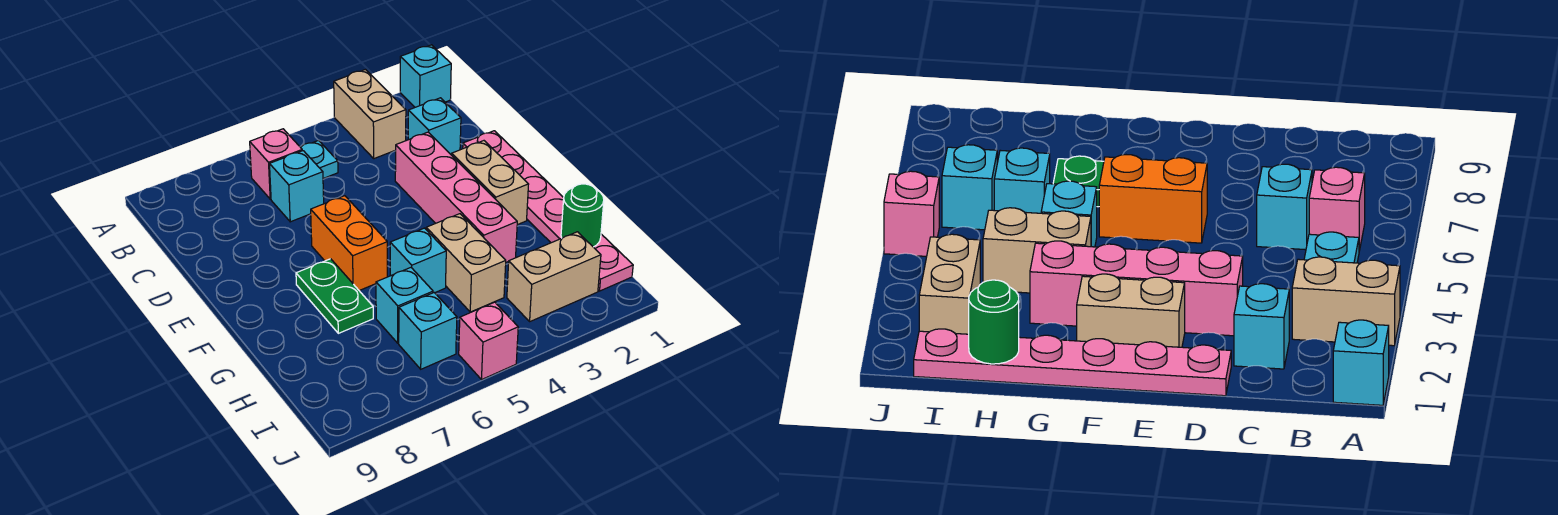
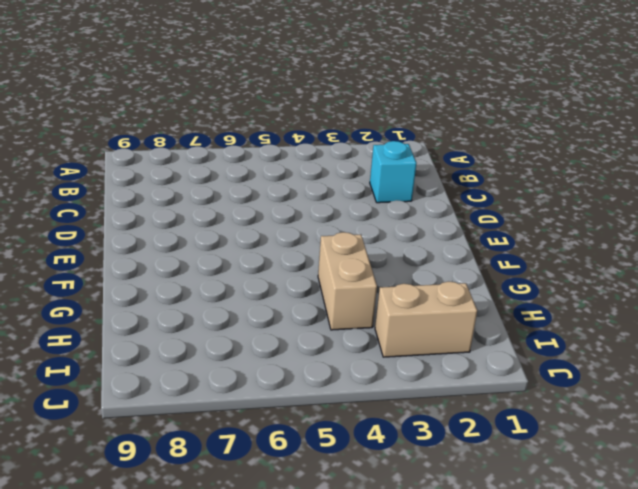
none -> cyan brick A1 level 1
none -> tan brick A3:B3 level 1
none -> cyan plate B5 level 1

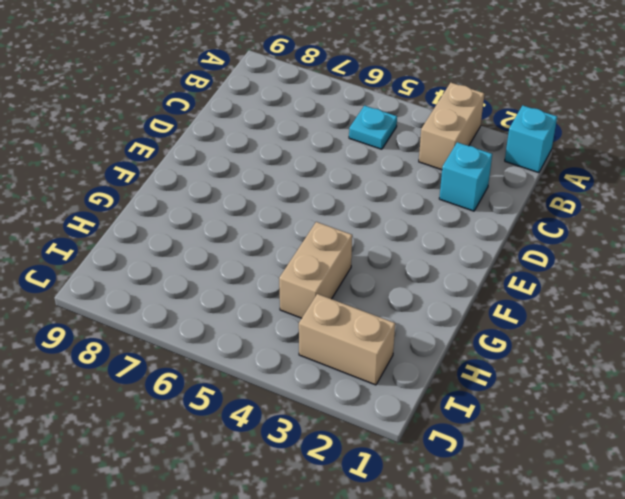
none -> pink brick B6 level 1
none -> cyan brick C6 level 1
none -> pink plate D1:I1 level 1

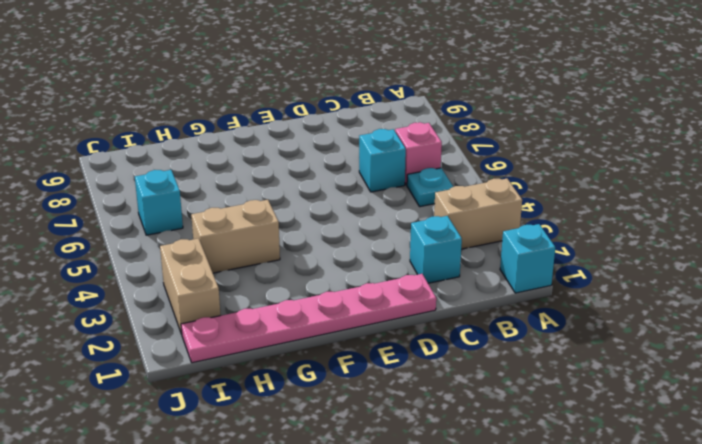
none -> pink brick D3:G3 level 1
none -> tan brick E2:F2 level 1
none -> orange brick E6:F6 level 1

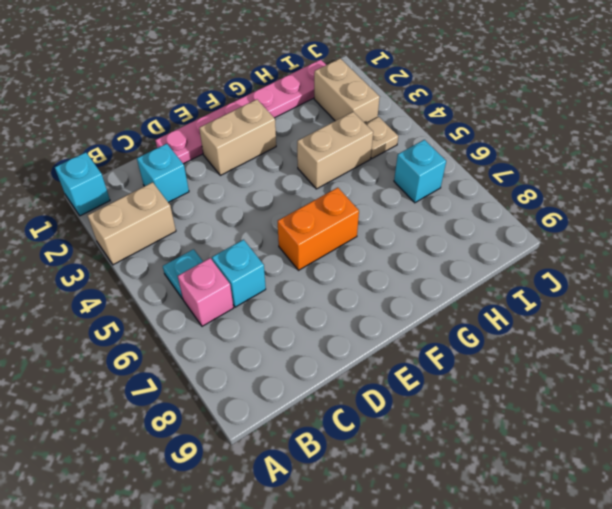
tan plate I4 level 1 -> none
none -> pink brick D3:G3 level 1
none -> green plate F7:G7 level 1
none -> cyan brick G5 level 1

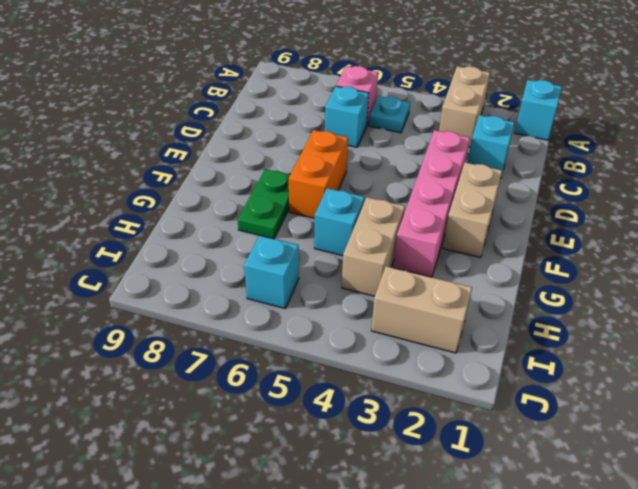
none -> pink plate D1:I1 level 1
none -> cyan brick H6 level 1
none -> pink brick J5 level 1

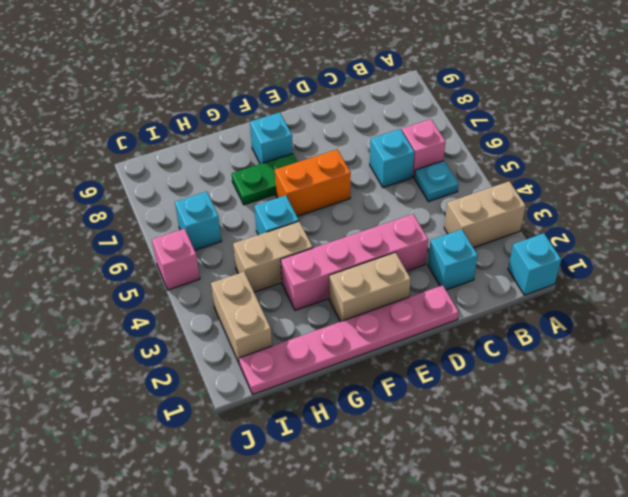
cyan brick F8 level 1 -> cyan brick H6 level 1
none -> green round brick H1 level 2

